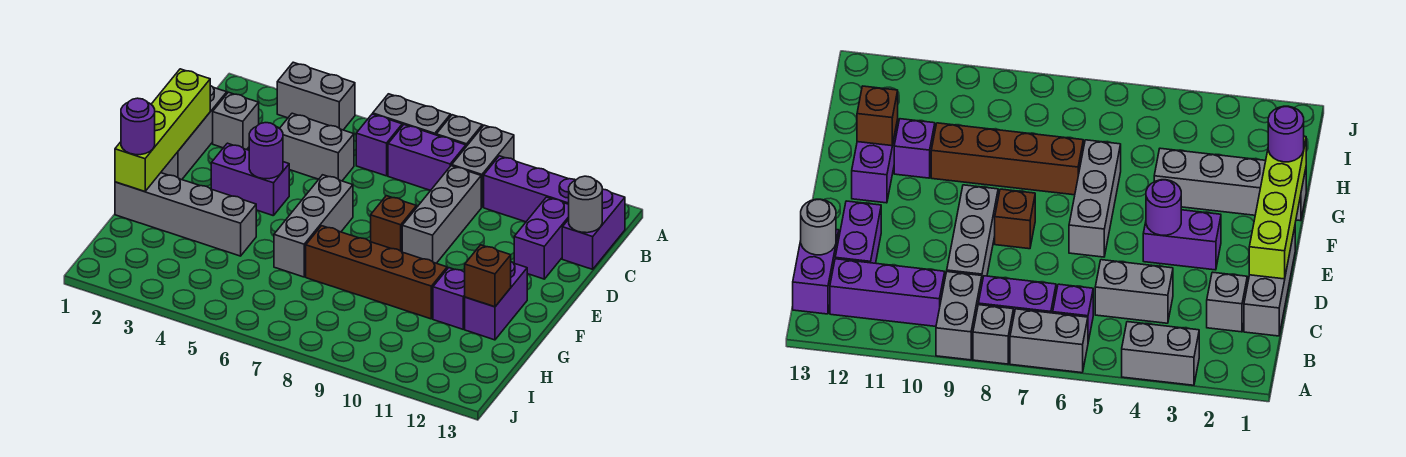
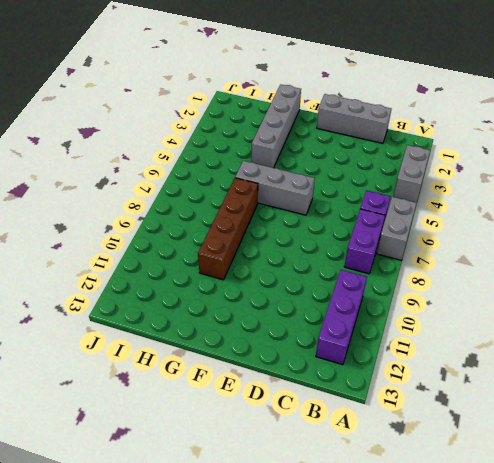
none -> grey brick A8 level 1
none -> grey brick A9:B9 level 1
none -> purple brick B13:C13 level 1

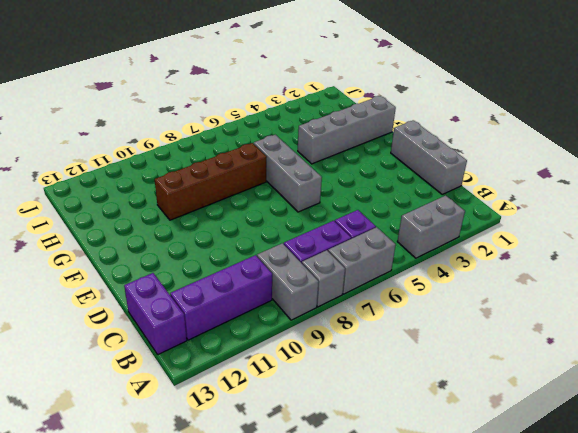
none -> grey brick C2 level 1
none -> grey brick C4:C5 level 1
none -> grey brick C9:E9 level 1

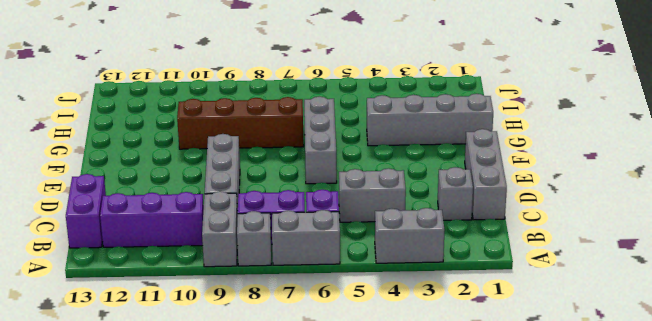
none -> purple brick C12:D12 level 1
none -> purple brick E3:E4 level 1
none -> brown brick E8 level 1

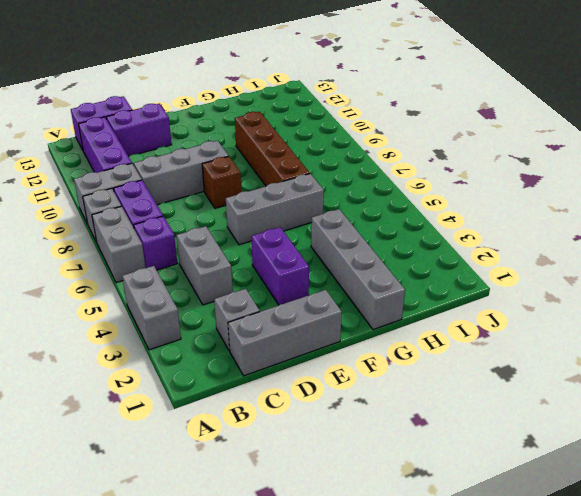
none -> purple brick F12:G12 level 1
none -> purple brick G11 level 1
none -> grey round brick C13 level 2

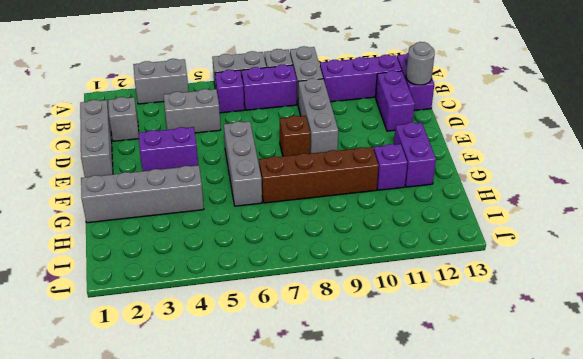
none -> lime brick D1:G1 level 2
none -> purple round brick E4 level 2
none -> brown brick G12 level 2

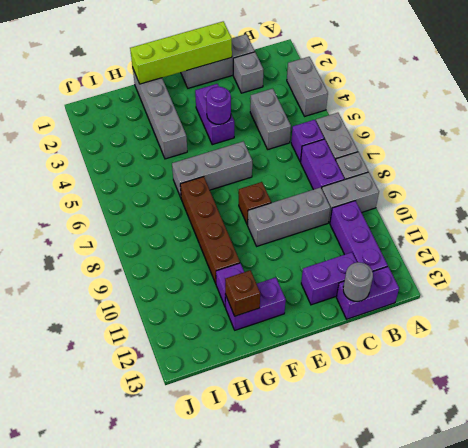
none -> purple round brick G1 level 3

